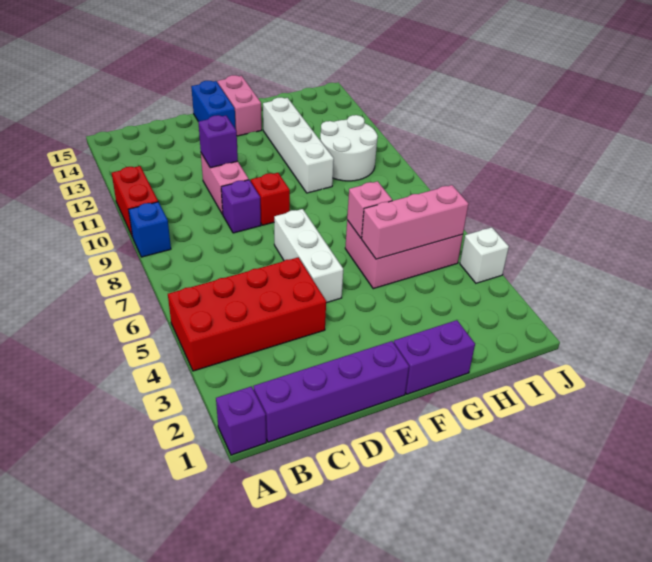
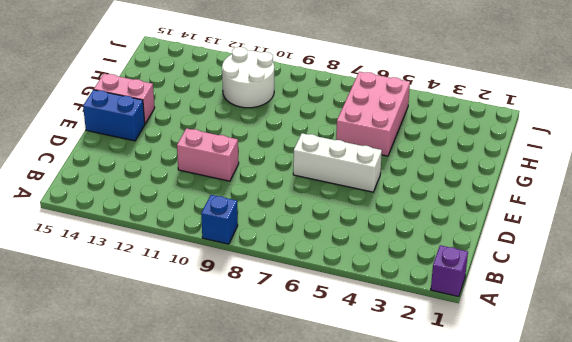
none -> red brick A4:D5 level 1
none -> red brick A10:A11 level 1
none -> purple brick B1:E1 level 1

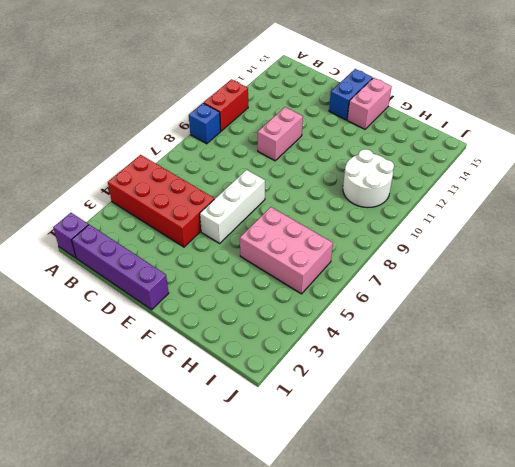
none -> purple brick D9 level 1
none -> red brick E9 level 1
none -> purple brick F1:G1 level 1

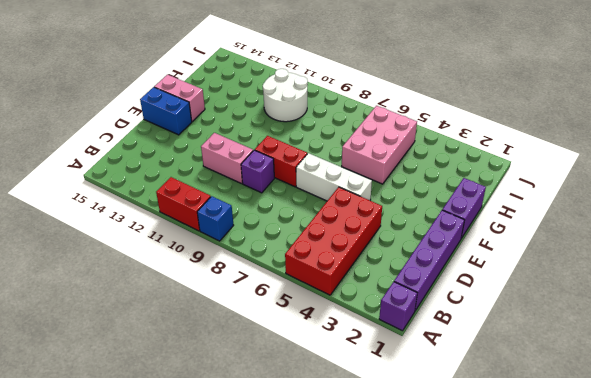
red brick E8:E9 level 1 -> red brick E9 level 1
none -> white brick G10:G13 level 1
none -> white brick J4 level 1
none -> purple brick D11 level 2

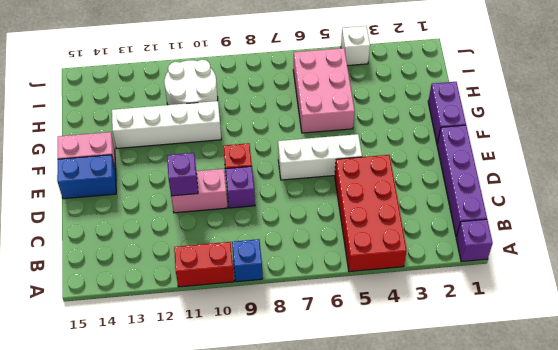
none -> pink brick G5:I5 level 2
none -> pink brick G6 level 2

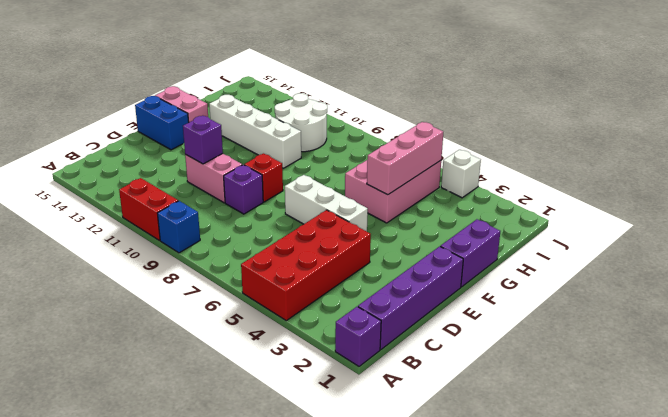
none -> pink brick G6 level 2

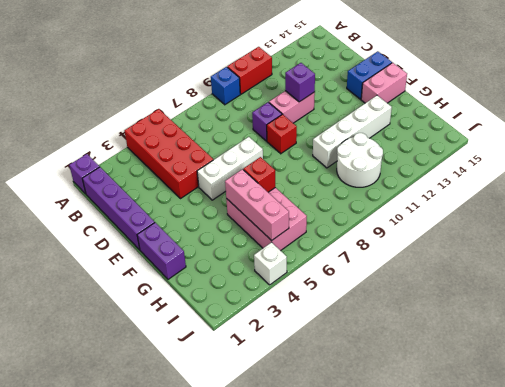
red brick G6 level 2 -> pink brick G6 level 2

